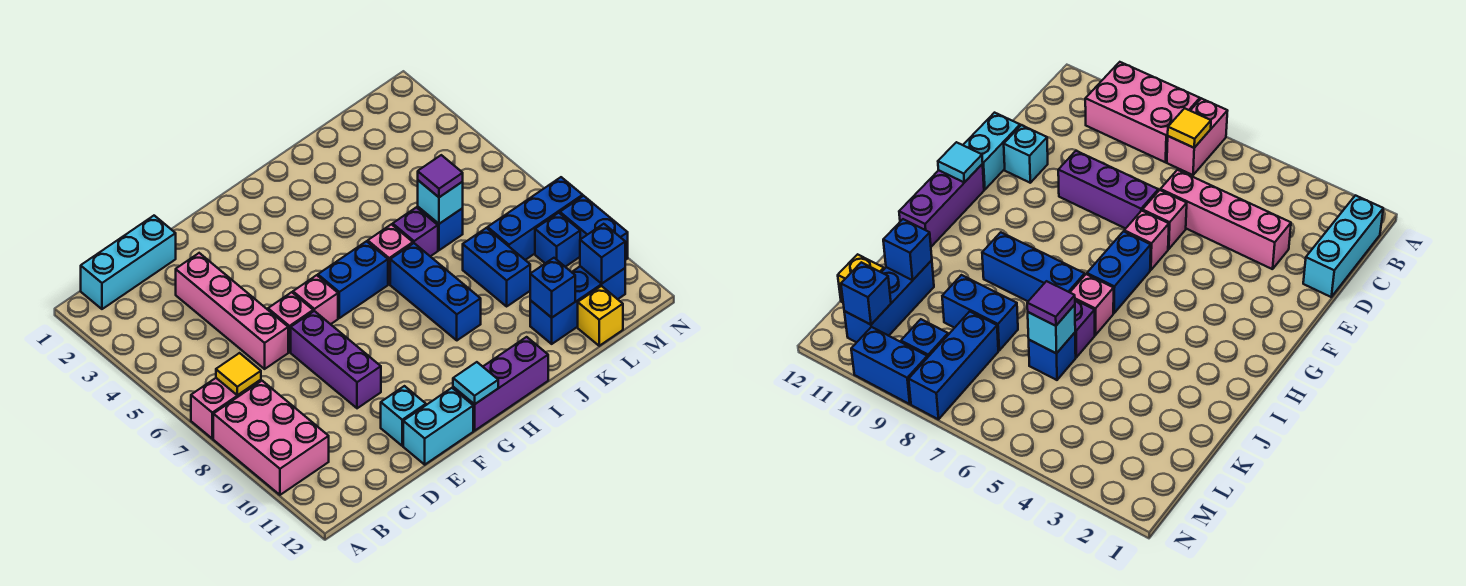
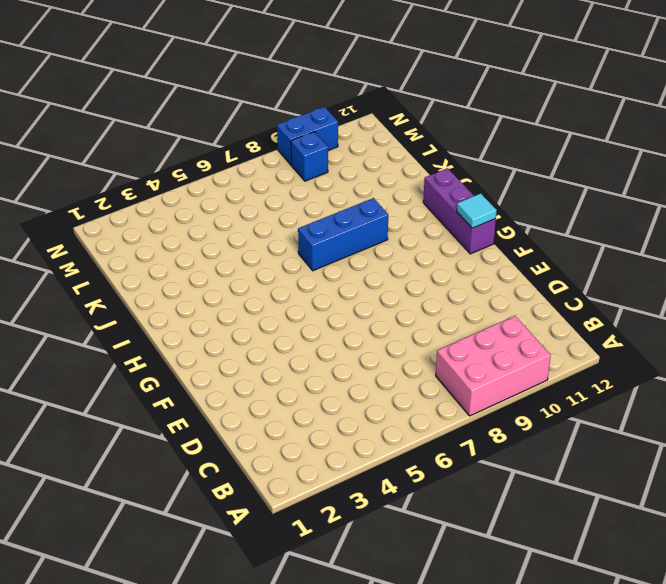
none -> pink brick A7:B7 level 1
none -> cyan brick B1:D1 level 1
none -> pink brick D3:D6 level 1

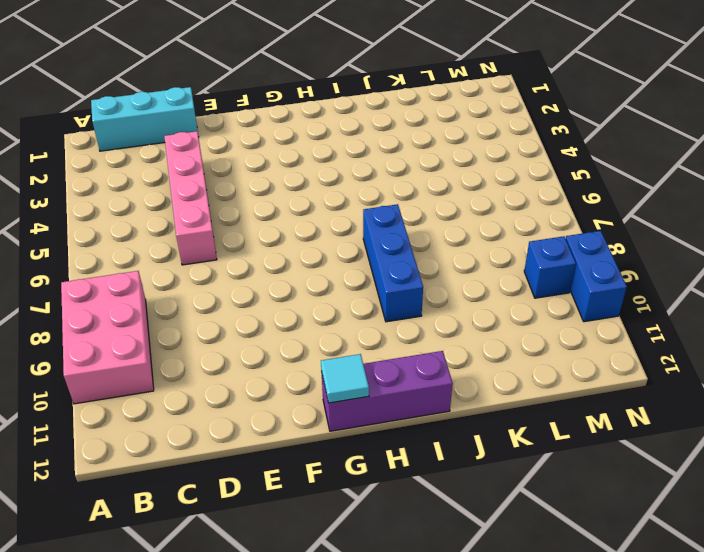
none -> pink brick A7:B7 level 1
none -> pink brick E6 level 1
none -> purple brick E7:E9 level 1

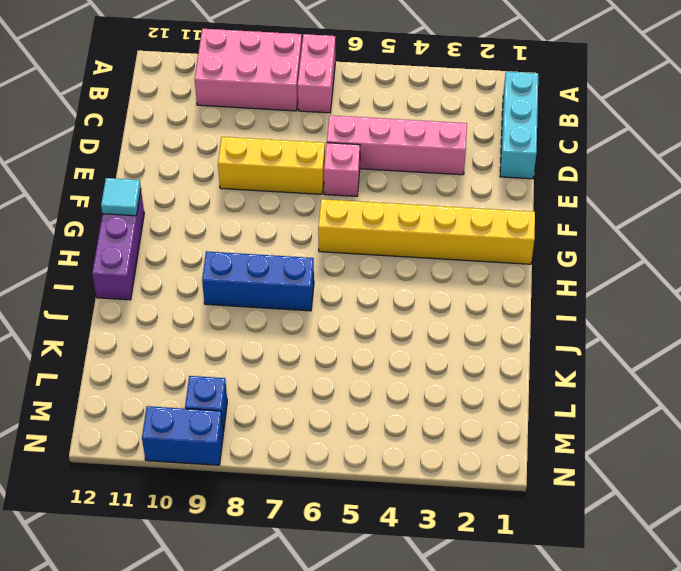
yellow brick E7:E9 level 1 -> purple brick E7:E9 level 1
yellow brick G1:G6 level 1 -> blue brick G6:H6 level 1
none -> cyan brick E11 level 1
none -> cyan brick E12:F12 level 1
none -> pink brick F6 level 1

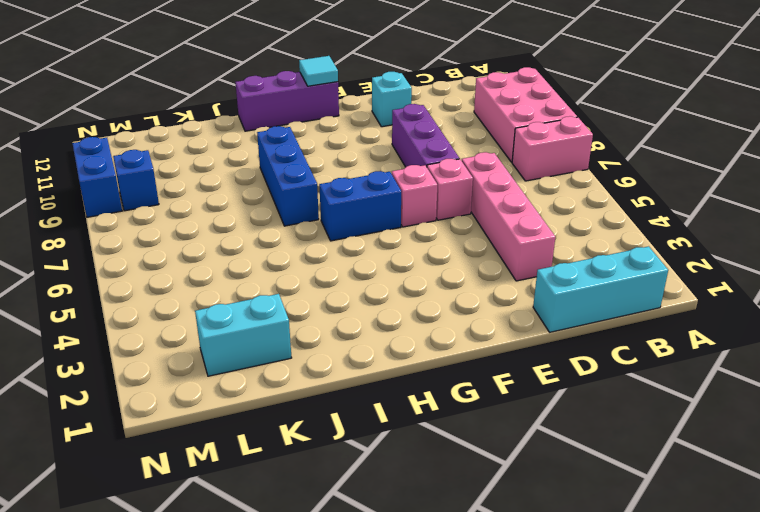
cyan brick K2:L2 level 1 -> cyan brick E12:F12 level 1
none -> pink brick I6 level 1
none -> purple brick J6 level 1
none -> blue brick K6 level 1

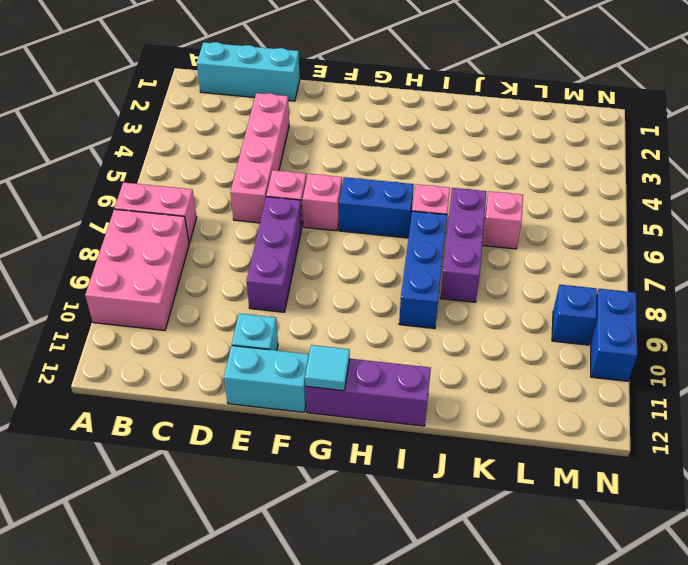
purple brick J6:J8 level 1 -> purple brick J6 level 1
pink brick K6 level 1 -> blue brick K6 level 1
none -> blue brick K8:K9 level 1
none -> blue brick K11:M11 level 1
none -> blue brick L8:N8 level 1

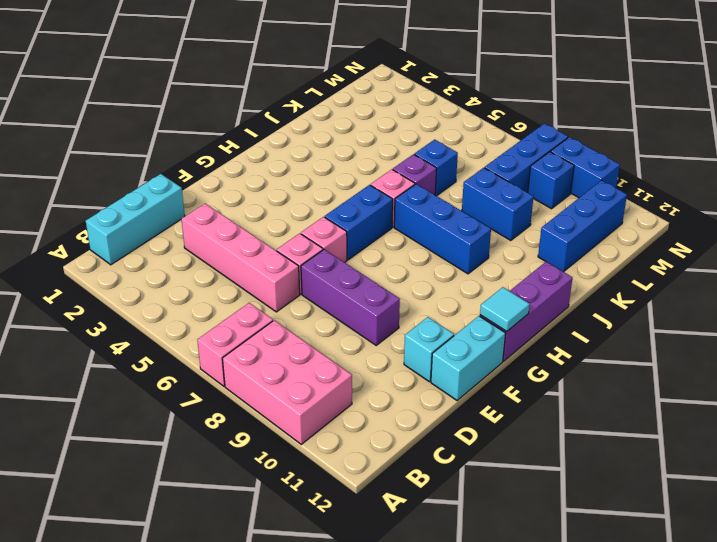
none -> yellow brick L12 level 1
none -> yellow tile B7 level 2
none -> cyan brick K6 level 2

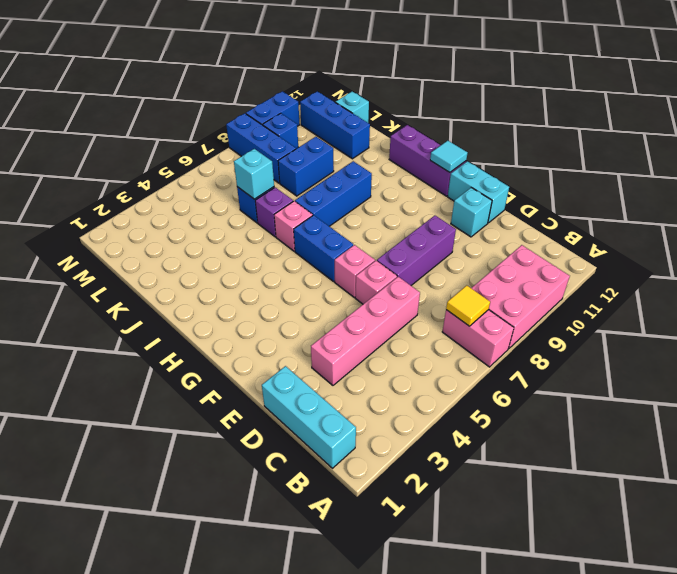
cyan brick L12 level 1 -> yellow brick L12 level 1
none -> blue brick K11 level 2
none -> blue brick M11 level 2
none -> purple tile K6 level 3

